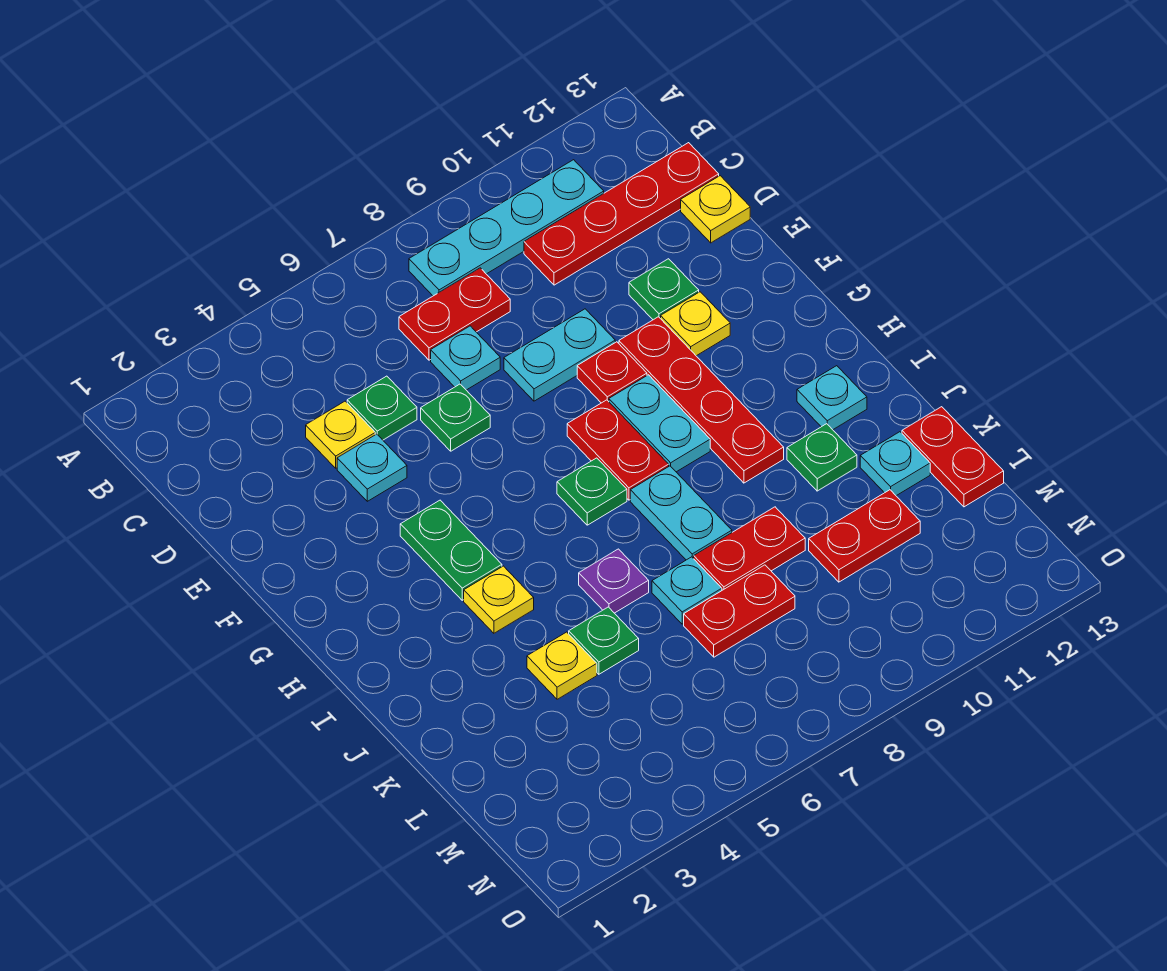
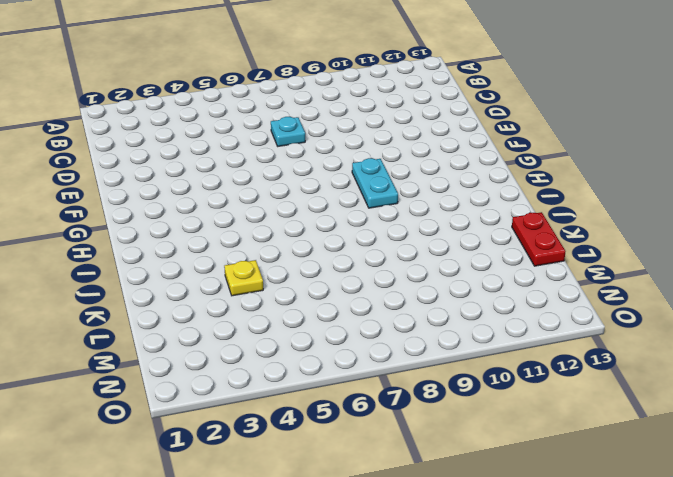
none -> cyan plate B8:B11 level 1
none -> red plate C7:C8 level 1
none -> red plate C10:C13 level 1
none -> yellow plate D4 level 1

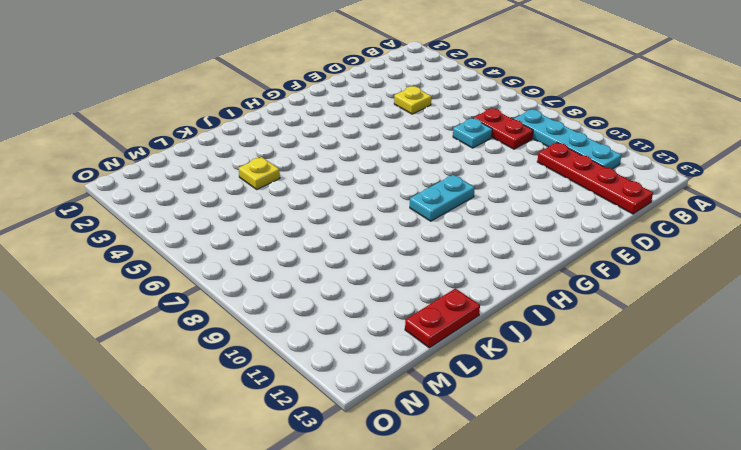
none -> green plate D5 level 1
none -> yellow plate D13 level 1
none -> cyan plate E4 level 1
none -> green plate E6 level 1

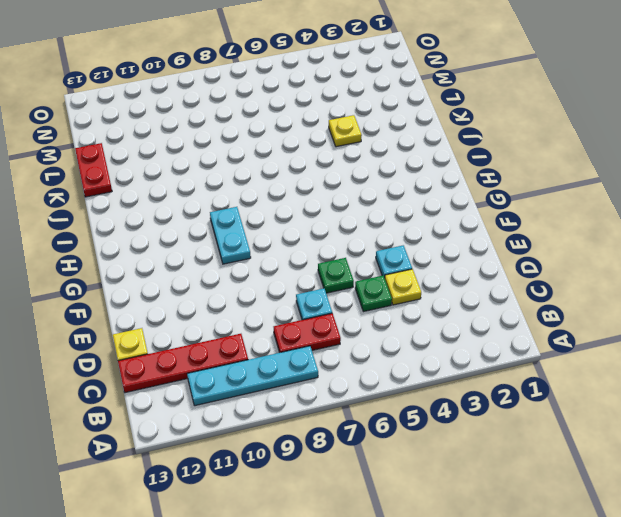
none -> cyan plate E8:E9 level 1
none -> green plate E11 level 1
none -> red plate F9 level 1
none -> red plate F10:I10 level 1

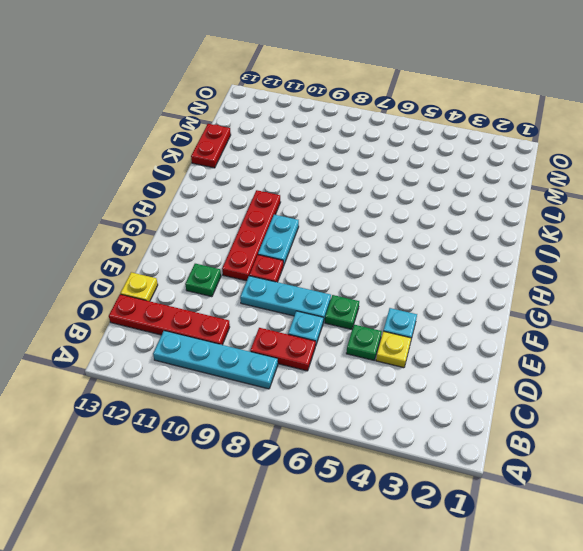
cyan plate E7:E9 level 1 -> cyan plate E8:E9 level 1
none -> yellow plate F11 level 1
none -> green plate G4:H4 level 1
none -> red plate G8:H8 level 1
none -> green plate H7 level 1

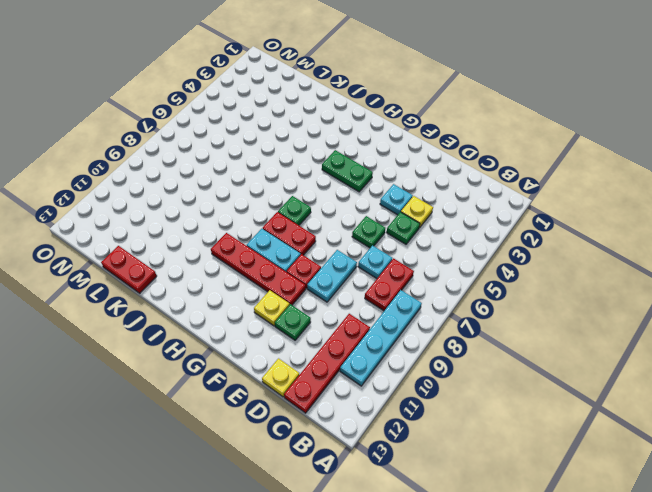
none -> yellow plate I4 level 1
none -> cyan plate I8:J8 level 1
none -> cyan plate I12 level 1
none -> purple plate J6 level 1

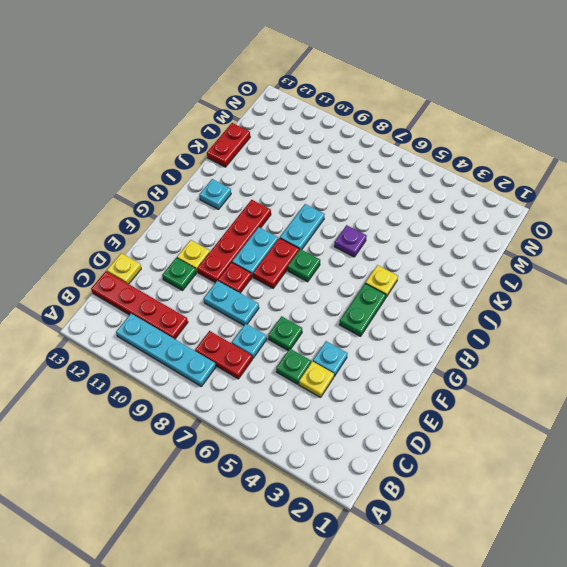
none -> green plate J11 level 1
none -> yellow plate K4 level 1
none -> green plate K5 level 1
none -> cyan plate K7 level 1

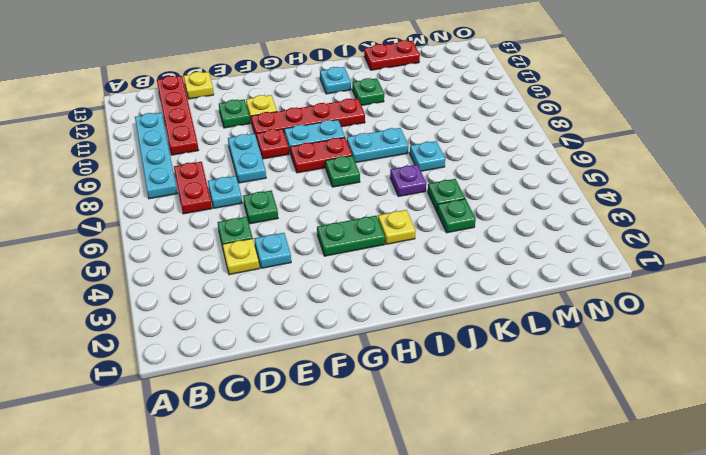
green plate K4 level 1 -> yellow plate K4 level 1
none -> red plate K8:K9 level 1
none -> cyan plate K12 level 1
none -> red plate L7:L8 level 1
none -> red plate L10:L11 level 1

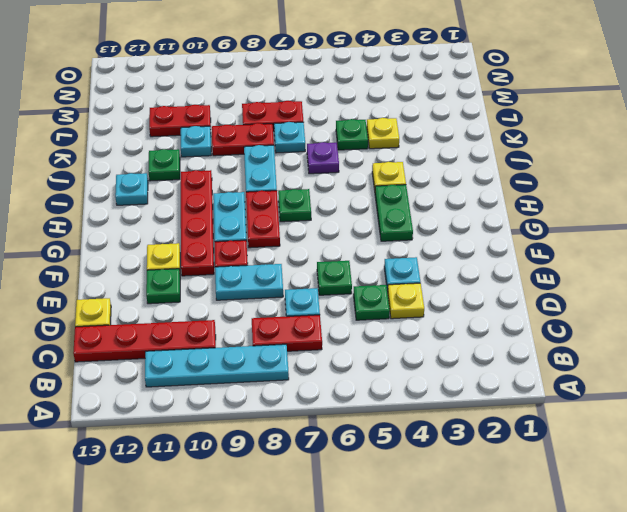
cyan plate K10 level 1 -> cyan plate K12 level 1
none -> red plate K13:L13 level 1

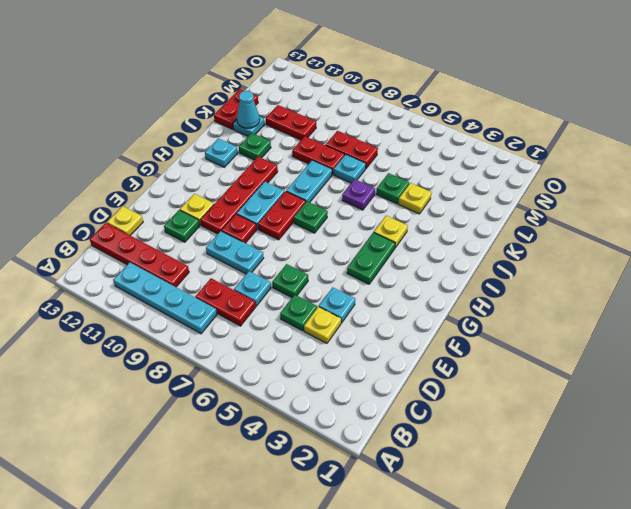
cyan cone K12 level 2 -> none

